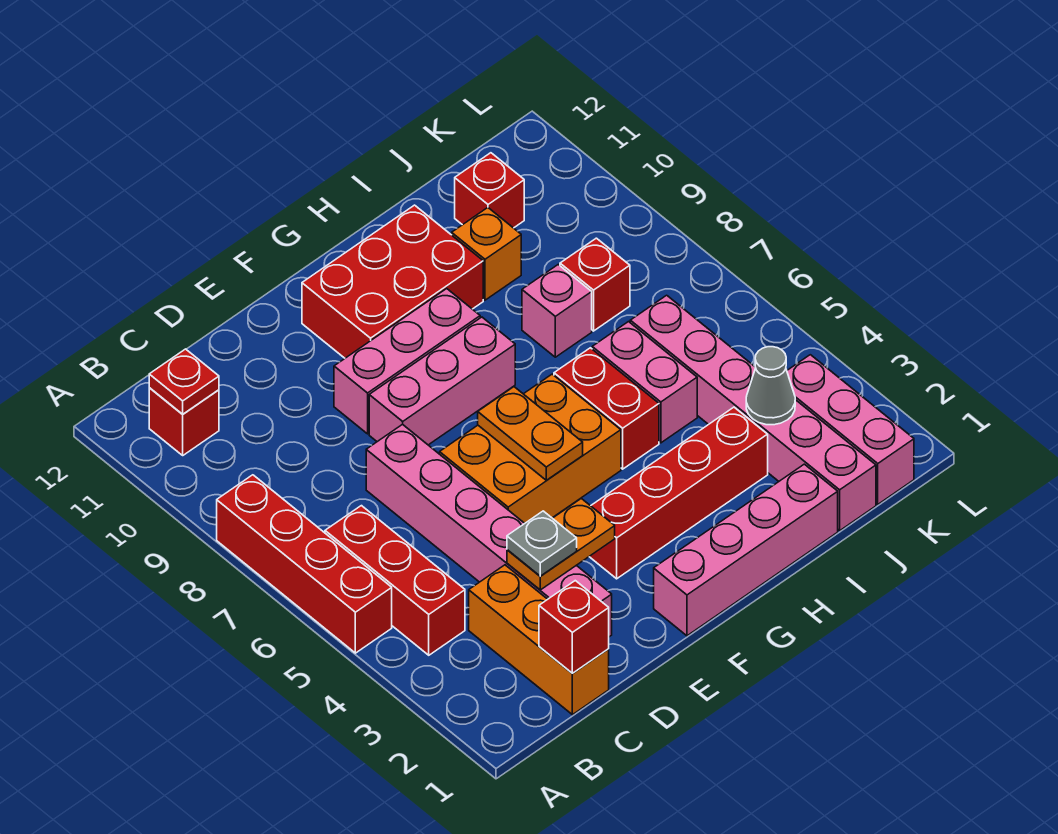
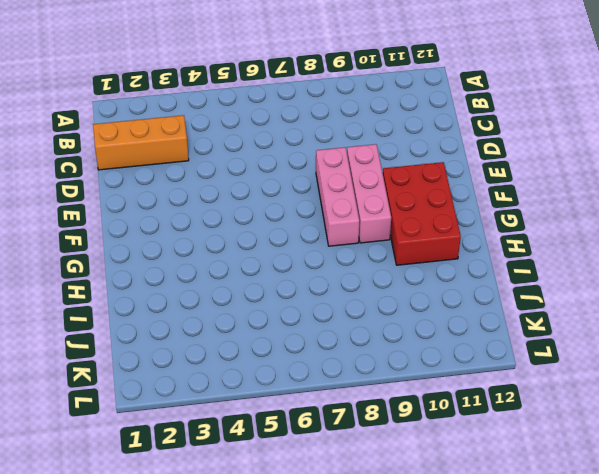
none -> red brick A5:A8 level 1
none -> red brick B4:B6 level 1
none -> red brick B11 level 1

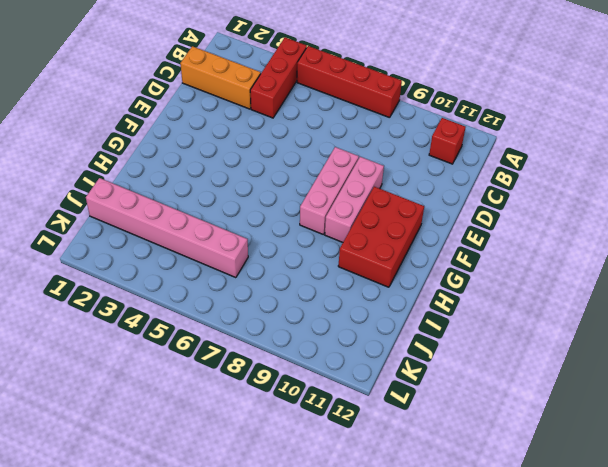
red brick A4:C4 level 1 -> red brick B4:B6 level 1
none -> pink brick D2:D7 level 1
none -> orange brick E5:G6 level 1
none -> pink brick F1:I1 level 1

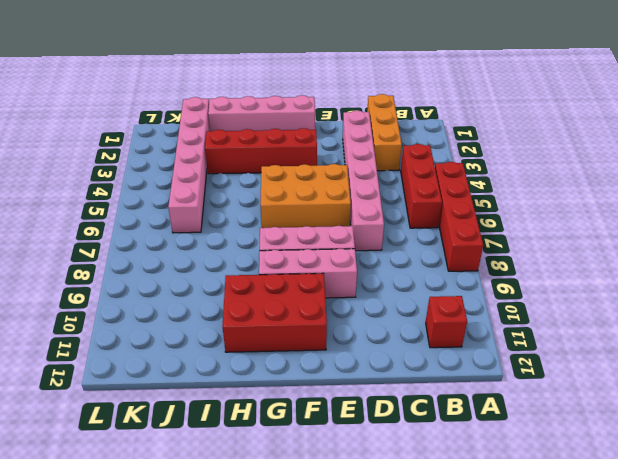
none -> red brick H5:H6 level 1
none -> pink brick I5:I6 level 1
none -> pink brick I8 level 1

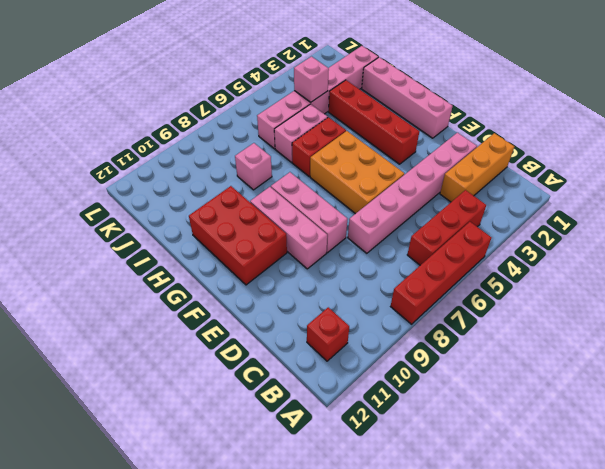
pink brick J4 level 2 -> none
none -> orange brick I10 level 1
none -> red brick J8 level 1
none -> red brick J11 level 1

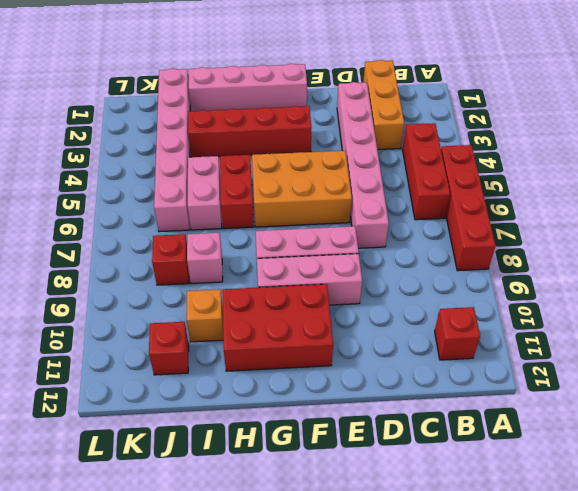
none -> pink brick K1:K3 level 1
none -> red plate B11 level 2
none -> red brick C1 level 2

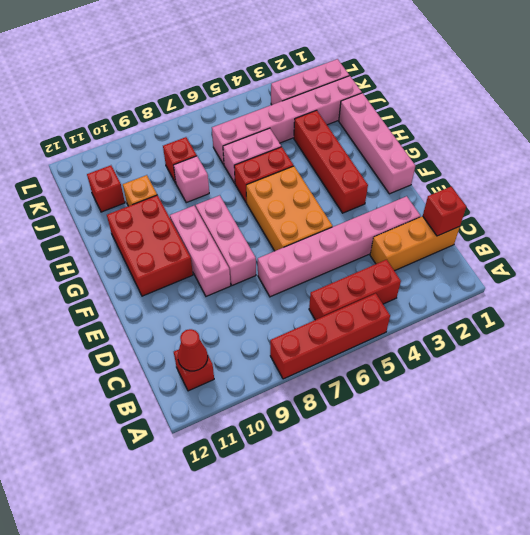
red cone B11 level 2 -> red plate B11 level 2
none -> orange plate D3:E3 level 2
none -> orange plate F5:F6 level 2
none -> grey cone J3 level 2

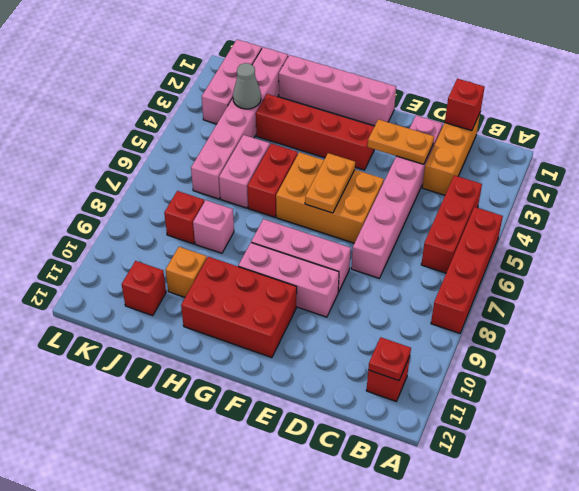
none -> grey plate D3 level 3

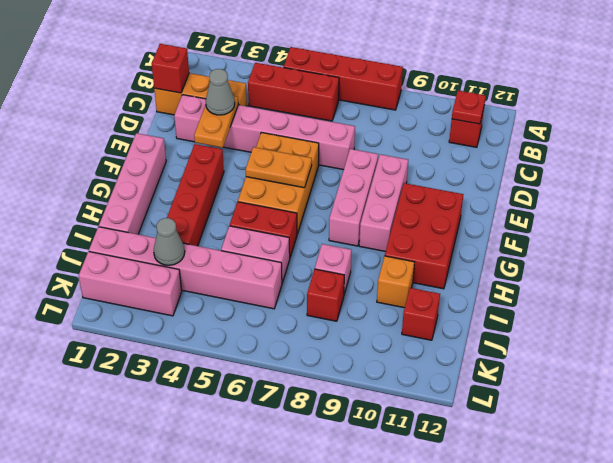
grey cone D3 level 3 -> grey plate D3 level 3

